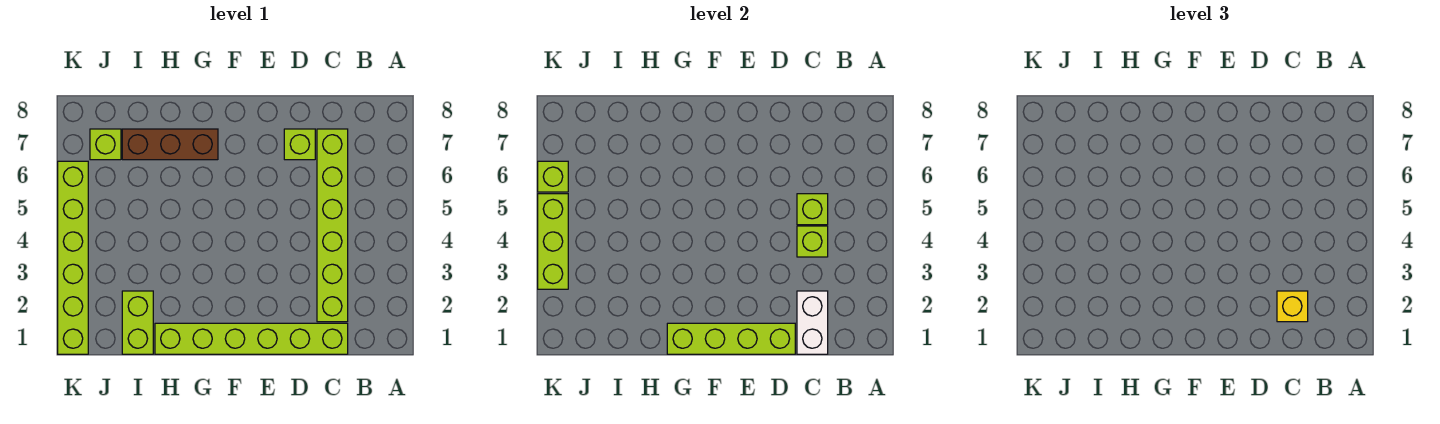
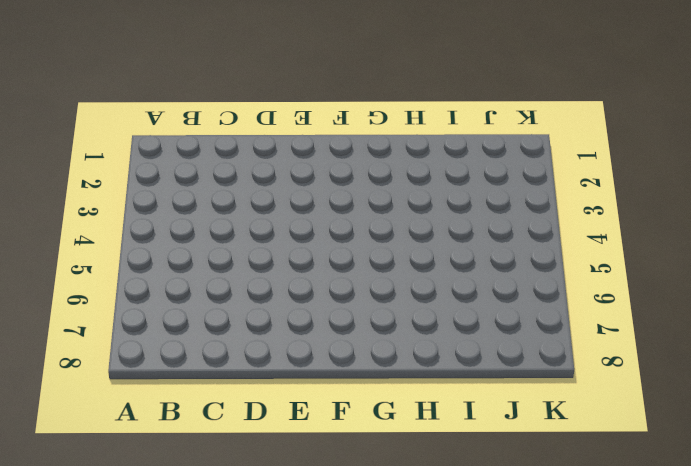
none -> lime brick C1:H1 level 1
none -> lime brick C2:C7 level 1
none -> lime brick D7 level 1

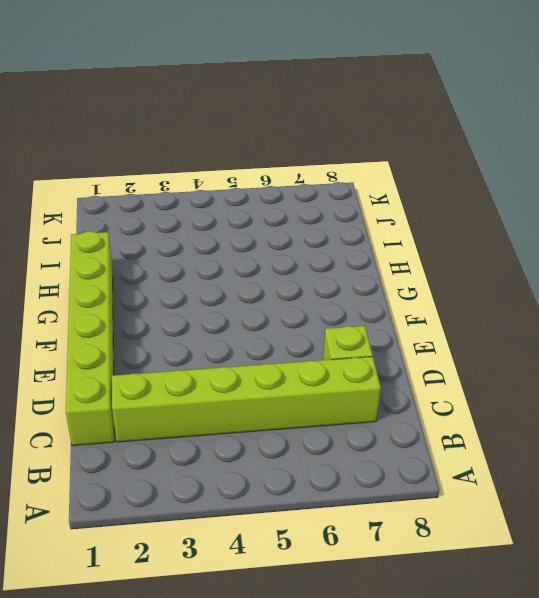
none -> brown brick G7:I7 level 1
none -> lime brick I1:I2 level 1
none -> lime brick J7 level 1

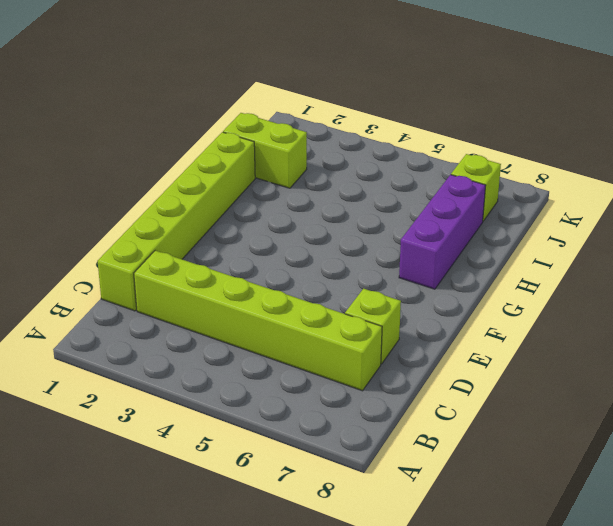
purple brick G7:I7 level 1 -> brown brick G7:I7 level 1
none -> lime brick K1:K6 level 1
none -> white brick C1:C2 level 2
none -> lime brick C4 level 2

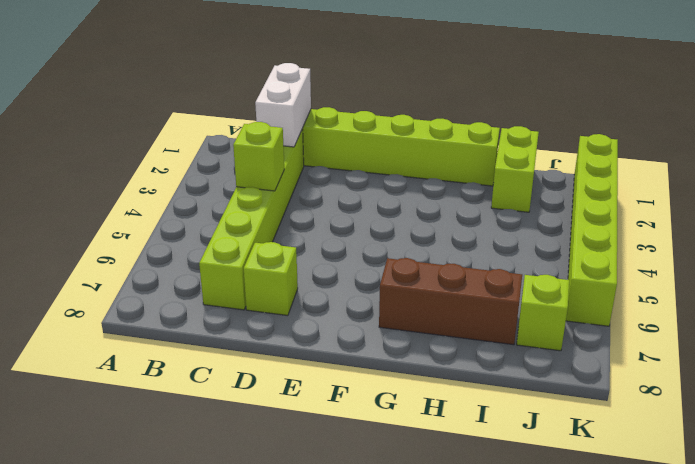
none -> lime brick C5 level 2
none -> lime brick D1:G1 level 2
none -> lime brick K3:K5 level 2

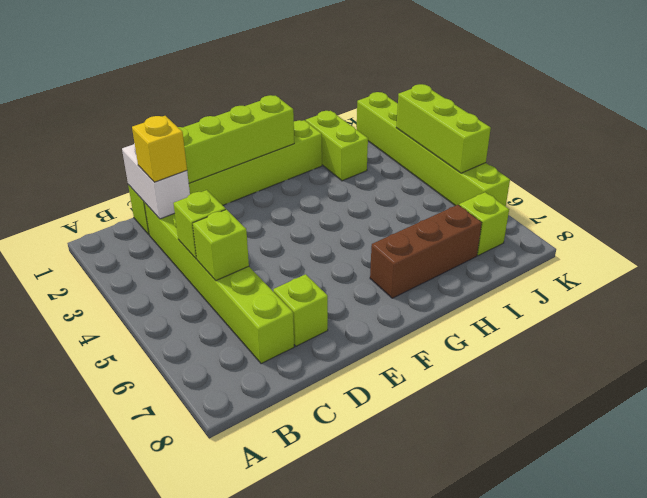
none -> lime brick K6 level 2

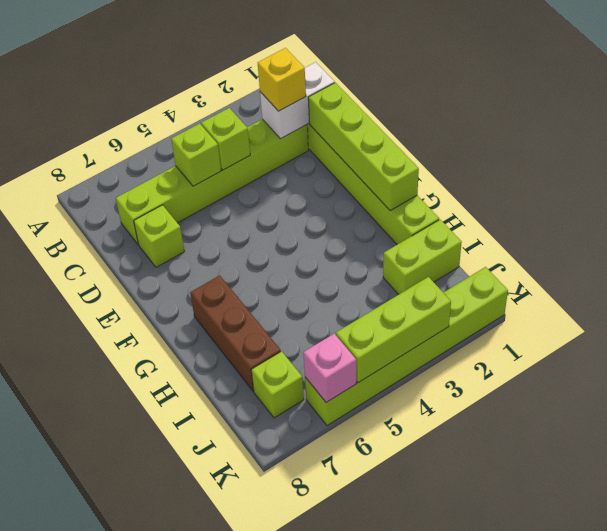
pink brick K6 level 2 -> lime brick K6 level 2

